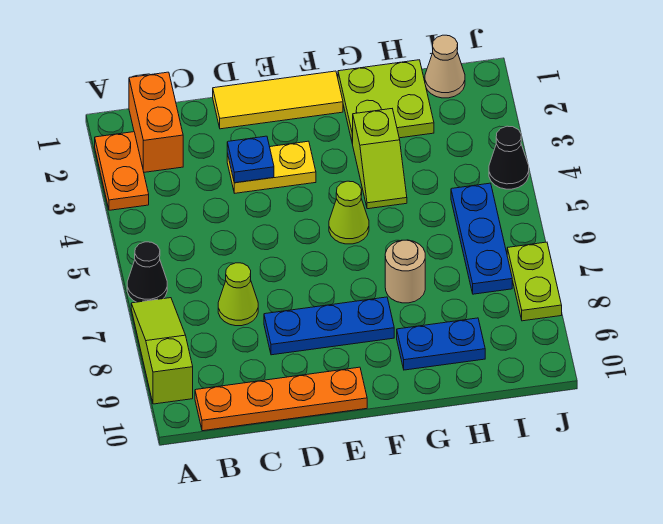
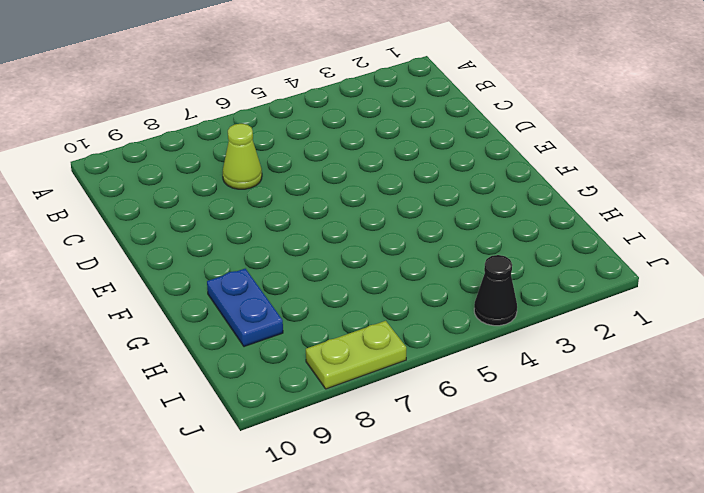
none -> orange plate A2:A3 level 1
none -> black cone A6 level 1
none -> lime slope A7:A9 level 1 top 9

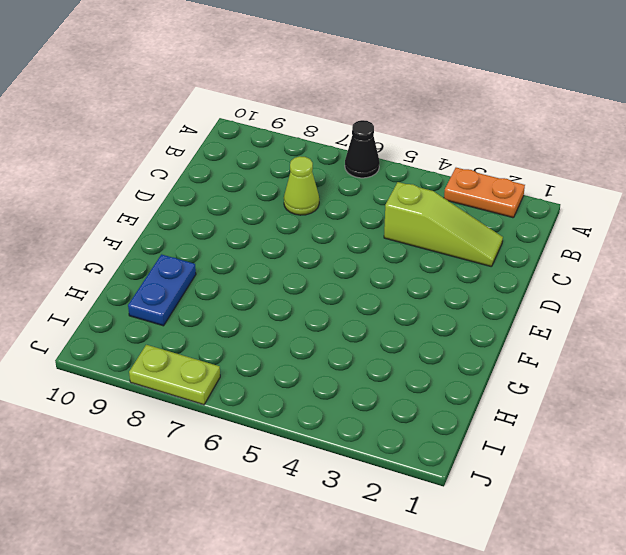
lime slope C2:C4 level 1 top 4 -> lime slope A7:A9 level 1 top 9
none -> orange brick B1:B2 level 1
none -> orange plate B10:E10 level 1
none -> yellow tile D1:F1 level 1

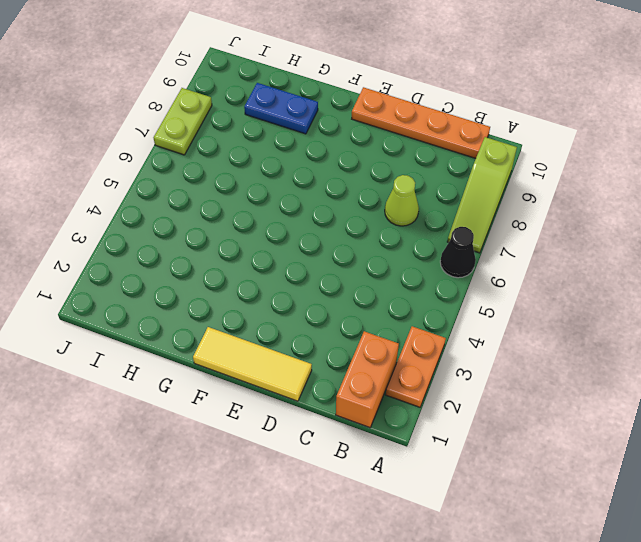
none -> yellow plate D3:E3 level 1
none -> blue plate D8:F8 level 1
none -> lime cone F5 level 1

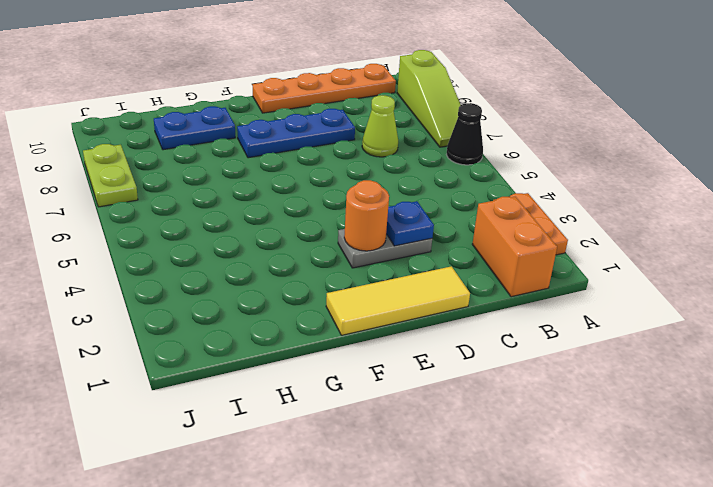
grey plate D3:E3 level 1 -> yellow plate D3:E3 level 1
orange round brick E3 level 2 -> none
none -> lime cone F5 level 1
none -> lime plate G1:H2 level 1
none -> lime slope G3:G4 level 1 top 3

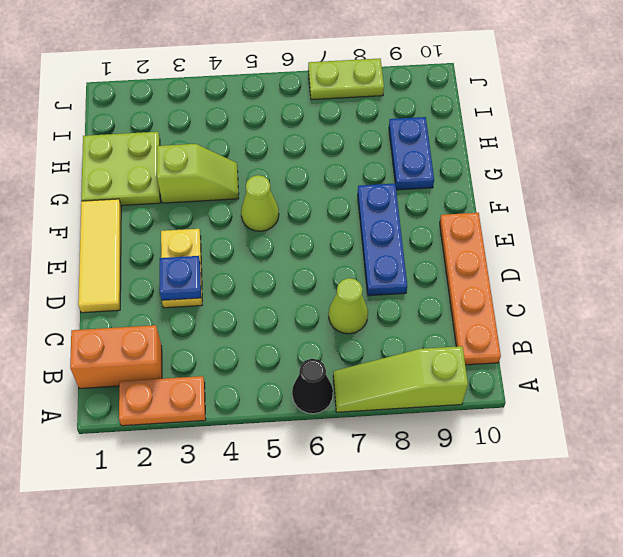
none -> tan round brick G7 level 1
none -> tan cone I1 level 1
none -> blue plate I5:I7 level 1

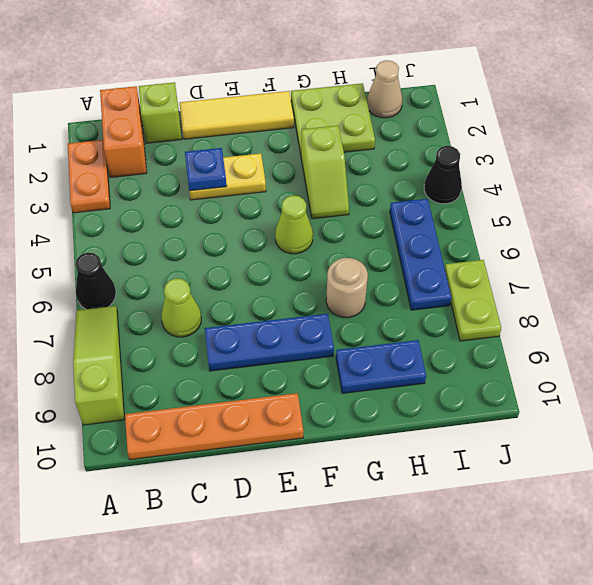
lime brick C1 level 1 -> none

